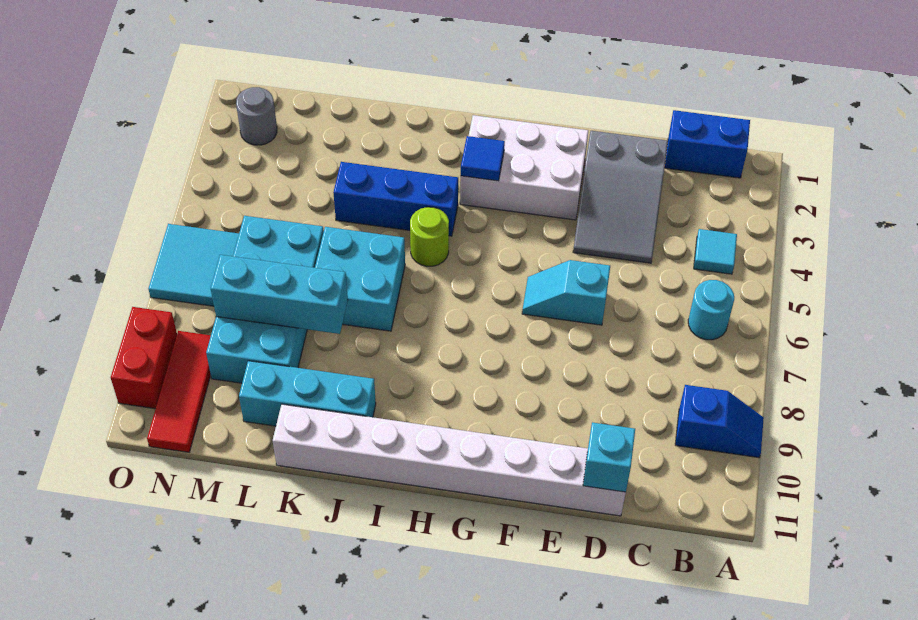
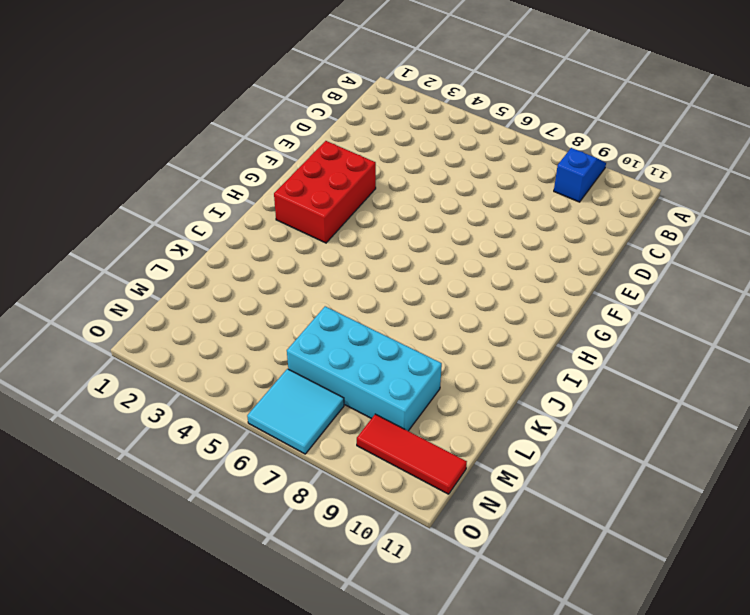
red brick F2:H3 level 1 -> white brick F2:H3 level 1
none -> blue brick B1:C1 level 1
none -> cyan tile B4 level 1
none -> cyan round brick B6 level 1

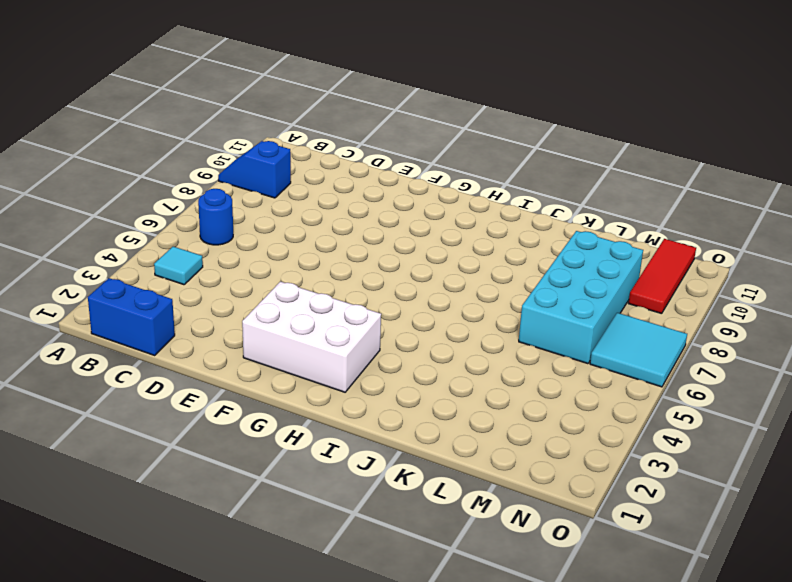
blue round brick B6 level 1 -> cyan round brick B6 level 1
none -> grey slope D2:E4 level 1 top 2
none -> white brick D11:K11 level 1
none -> cyan slope E6:F6 level 1 top E

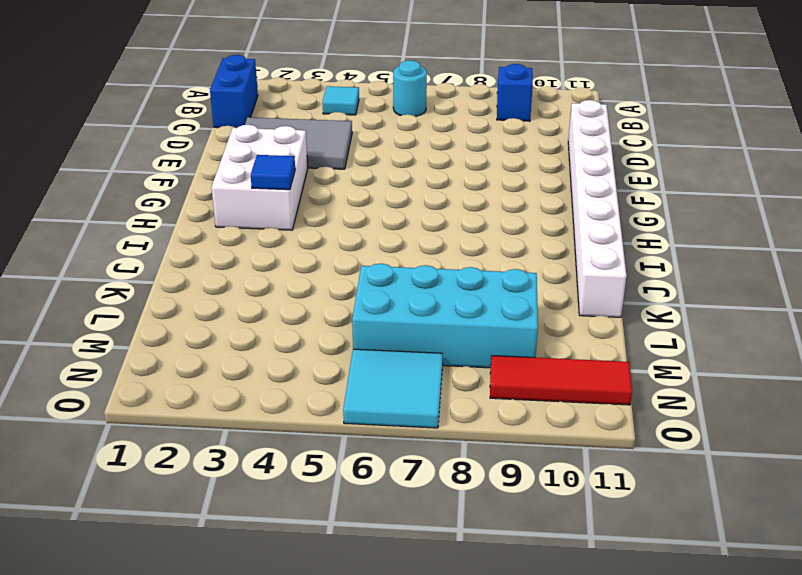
grey tile D2:E4 level 1 -> grey slope D2:E4 level 1 top 2
none -> cyan slope E6:F6 level 1 top E
none -> blue brick I4:K4 level 1
none -> lime round brick I5 level 1

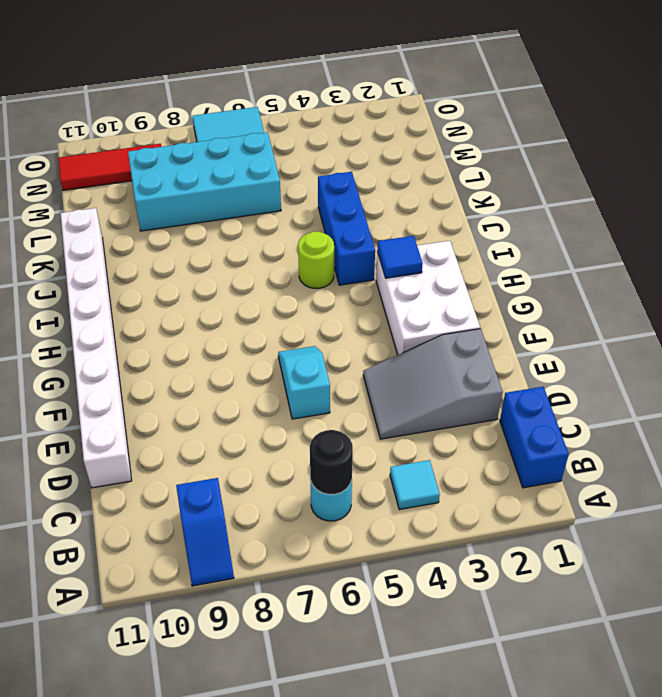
black round brick B6 level 2 -> none
none -> cyan brick J6:K7 level 1
none -> cyan brick J10:L10 level 1
none -> grey round brick N2 level 1

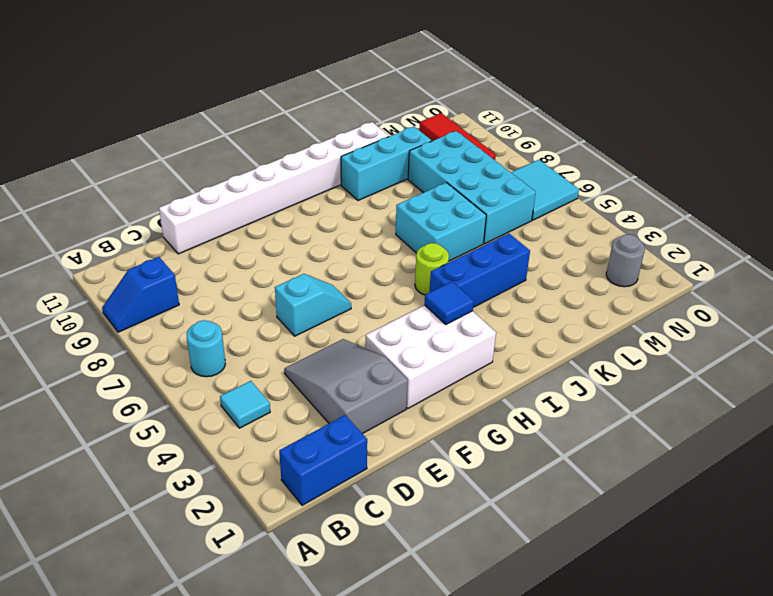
none -> red brick O9:O10 level 1
none -> cyan brick D11 level 2
none -> cyan brick K8:M8 level 2

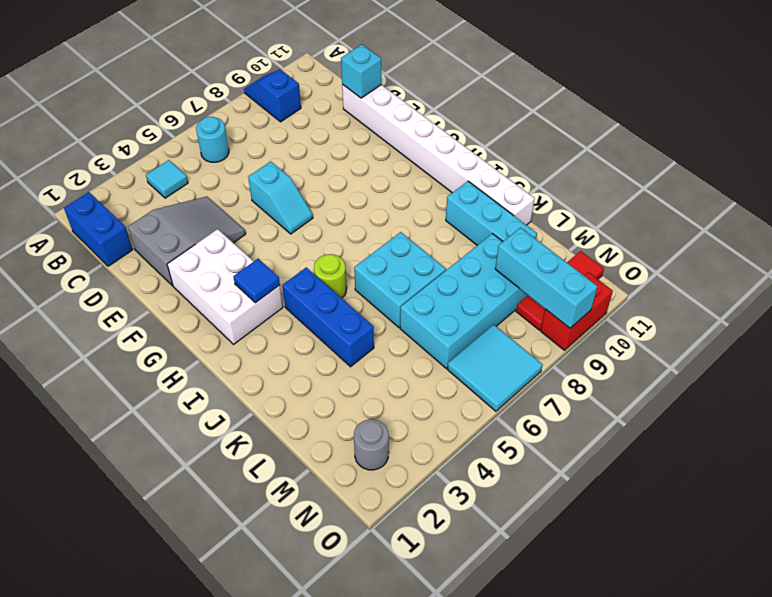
cyan brick M9:O9 level 2 -> cyan brick K8:M8 level 2

